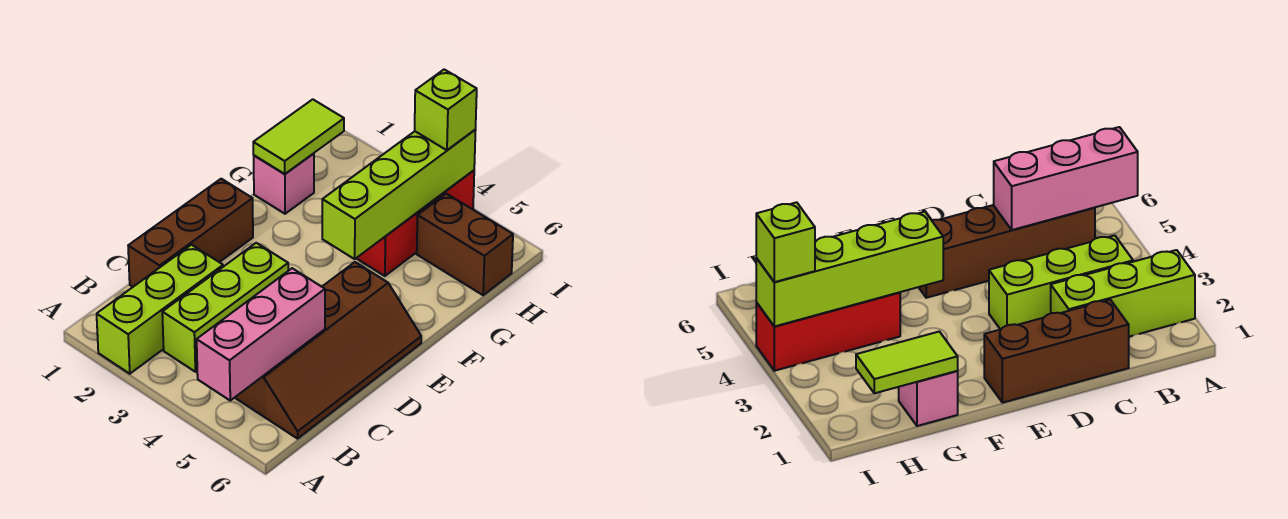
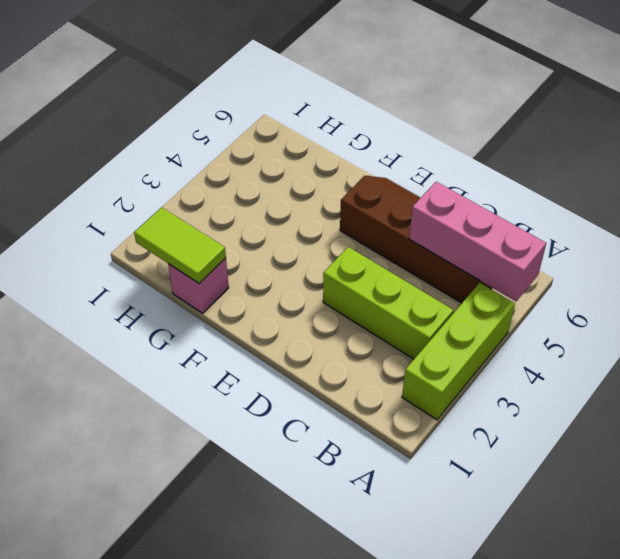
lime brick A2:A4 level 1 -> lime brick A2:C2 level 1
none -> brown brick C1:E1 level 1
none -> red brick G4:I4 level 1

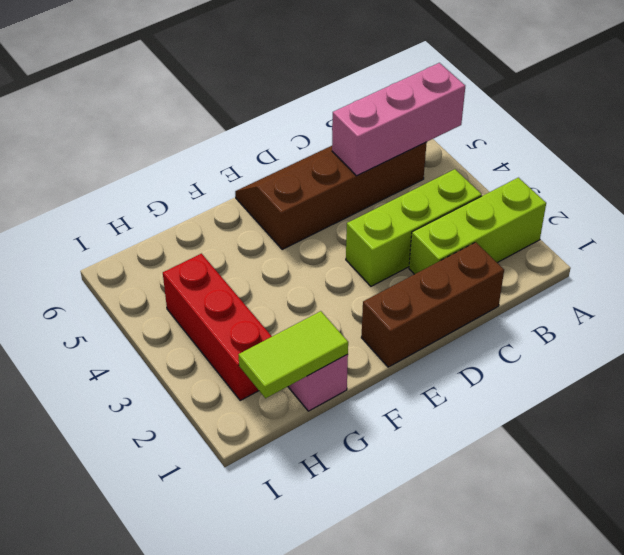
red brick H2:H4 level 1 -> red brick G4:I4 level 1
none -> brown brick H5:H6 level 1
none -> lime brick F4:I4 level 2

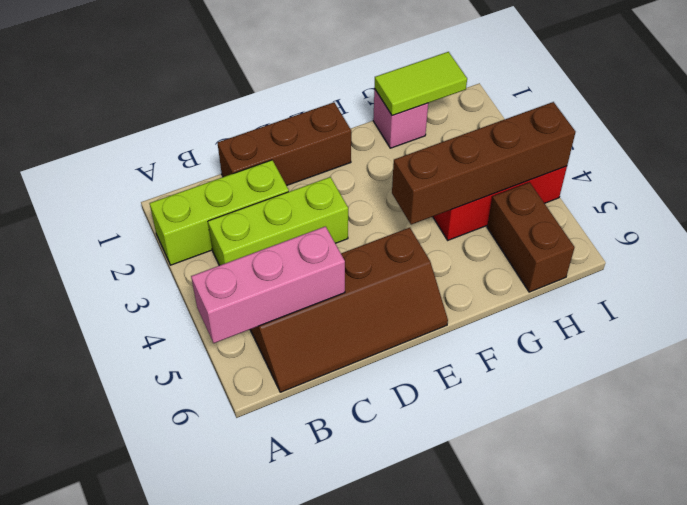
brown brick F4:I4 level 2 -> lime brick F4:I4 level 2
none -> lime brick I4 level 3

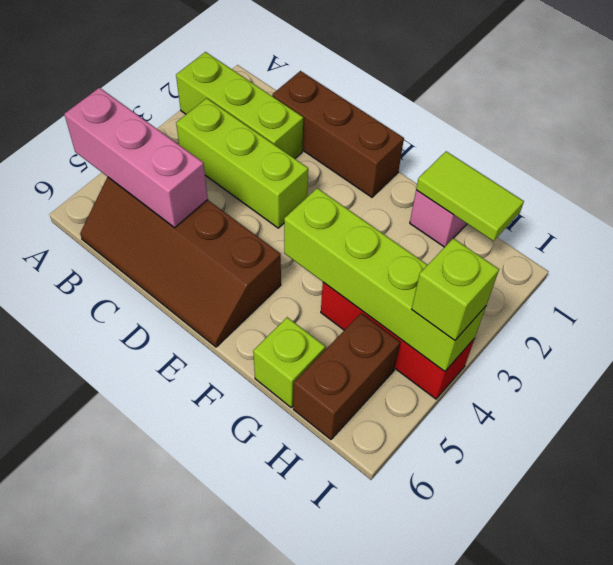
lime brick G6 level 1 -> none

